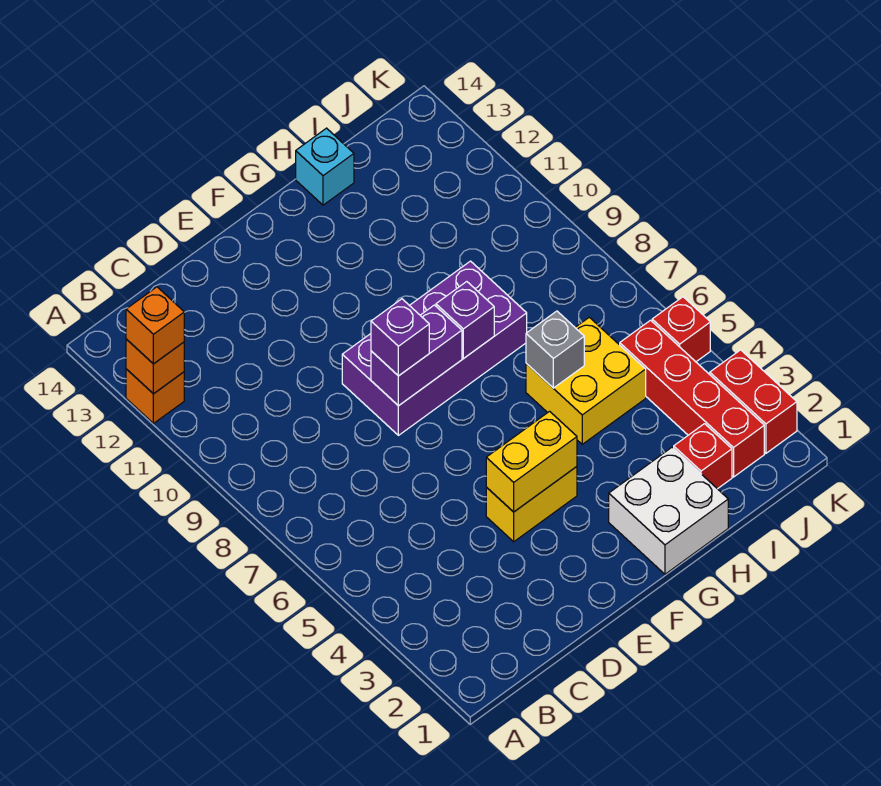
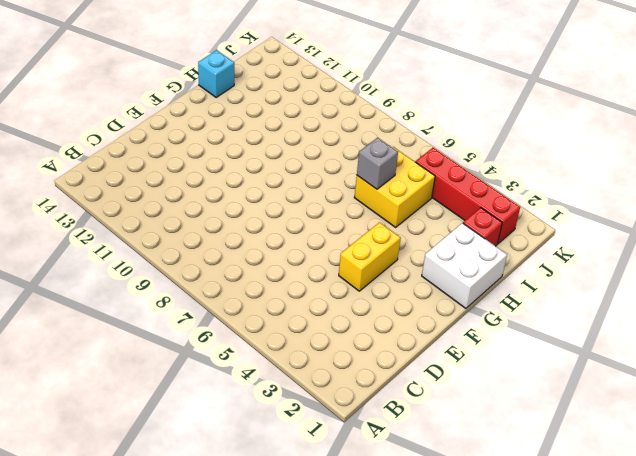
none -> orange brick A12 level 1
none -> purple brick E8:H9 level 1
none -> red brick K2:K3 level 1

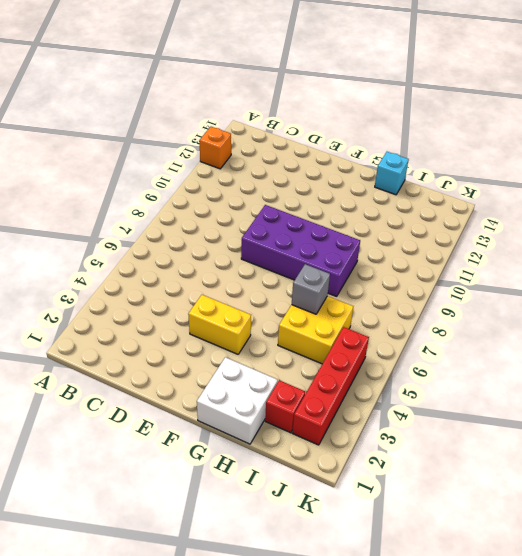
none -> red brick K2:K3 level 1
none -> red brick K5 level 1
none -> orange brick A12 level 2

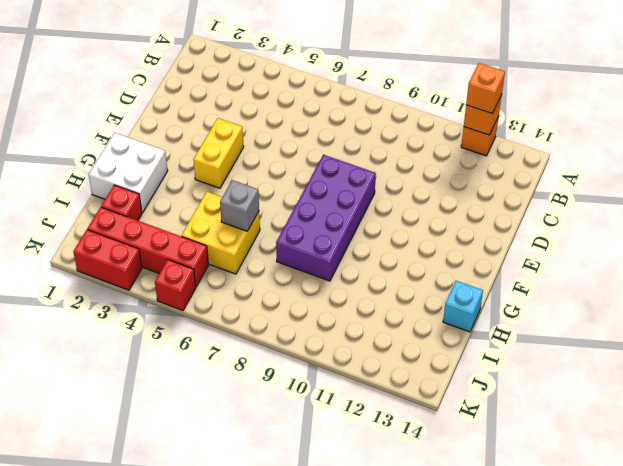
none -> yellow brick E4:F4 level 2
none -> purple brick E8:F8 level 2
none -> purple brick G8 level 2

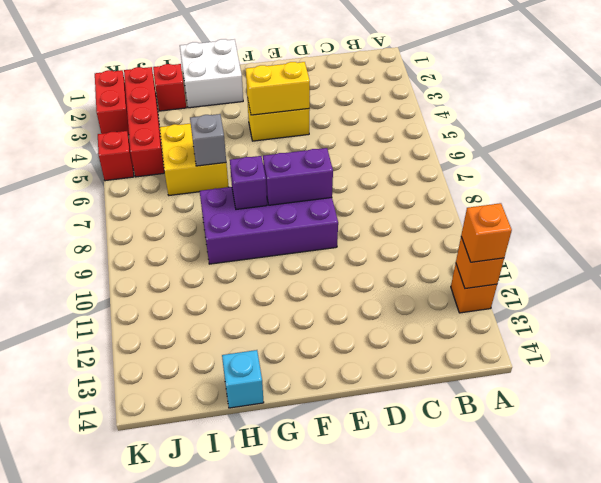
none -> purple brick E8 level 3

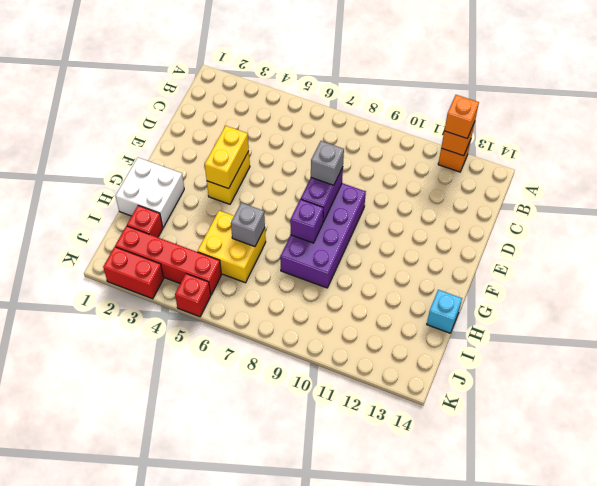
grey brick E8 level 3 -> purple brick E8 level 3

